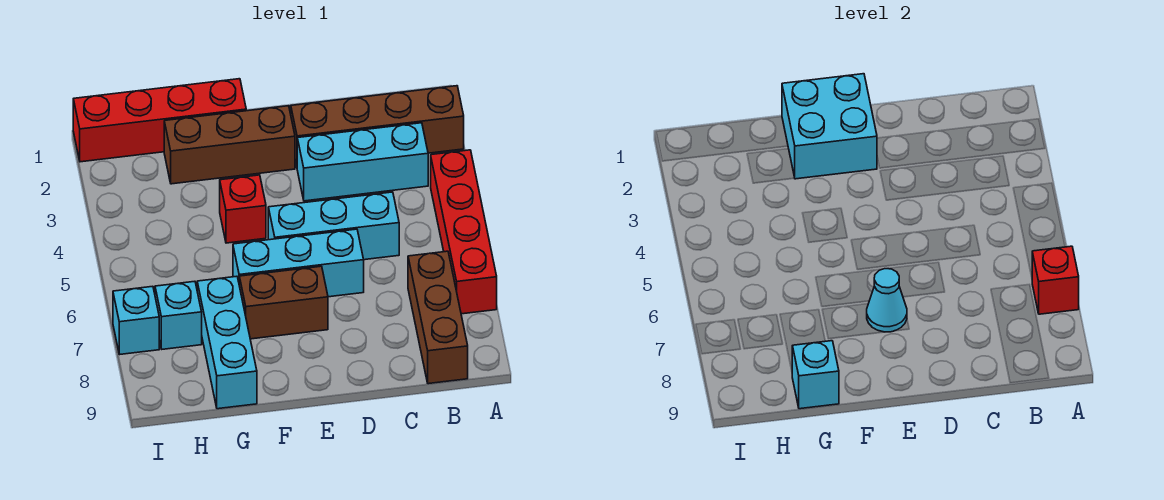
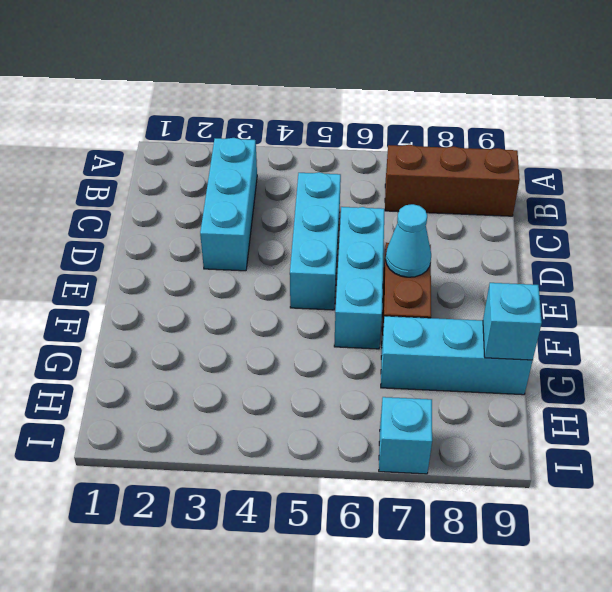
none -> brown brick A2:D2 level 1
none -> red brick A4:A7 level 1
none -> brown brick E2:G2 level 1

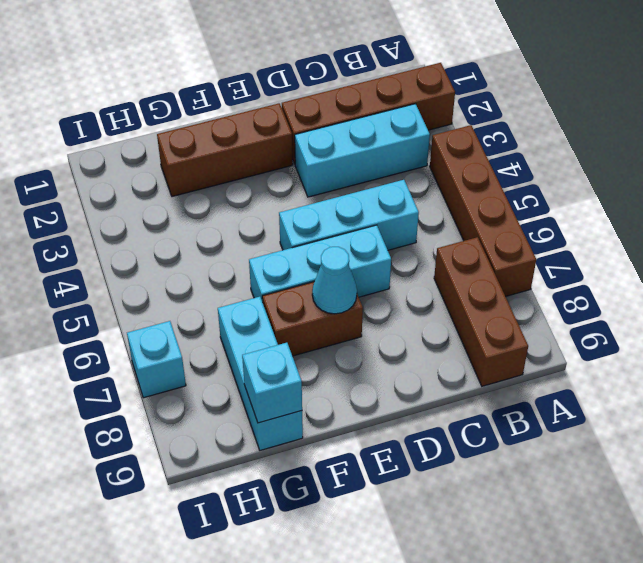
brown brick A4:A7 level 1 -> red brick A4:A7 level 1
none -> red brick F1:I1 level 1
none -> red brick F4 level 1
none -> cyan brick H7 level 1

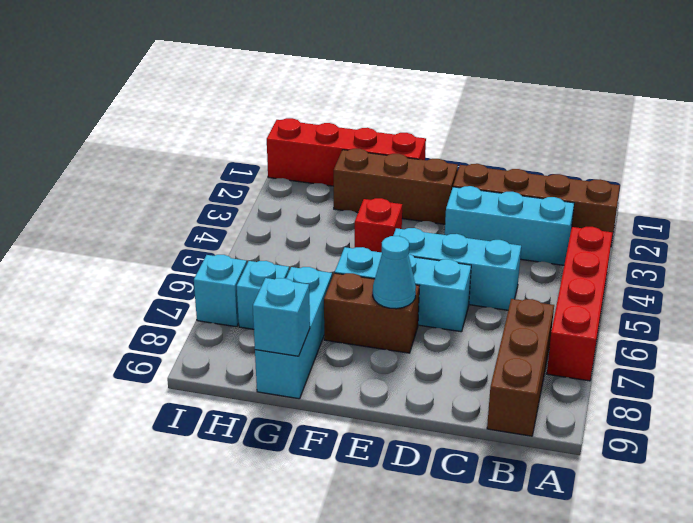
none -> red brick A7 level 2
none -> cyan brick E1:F2 level 2

